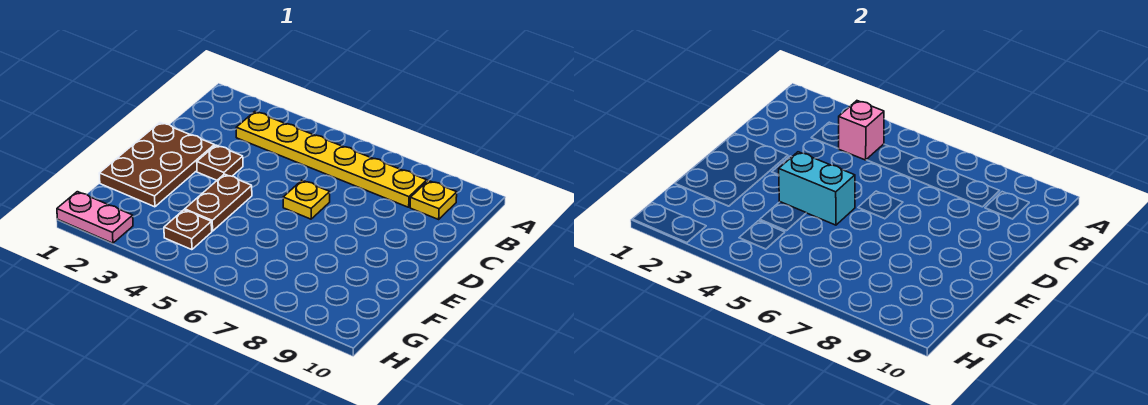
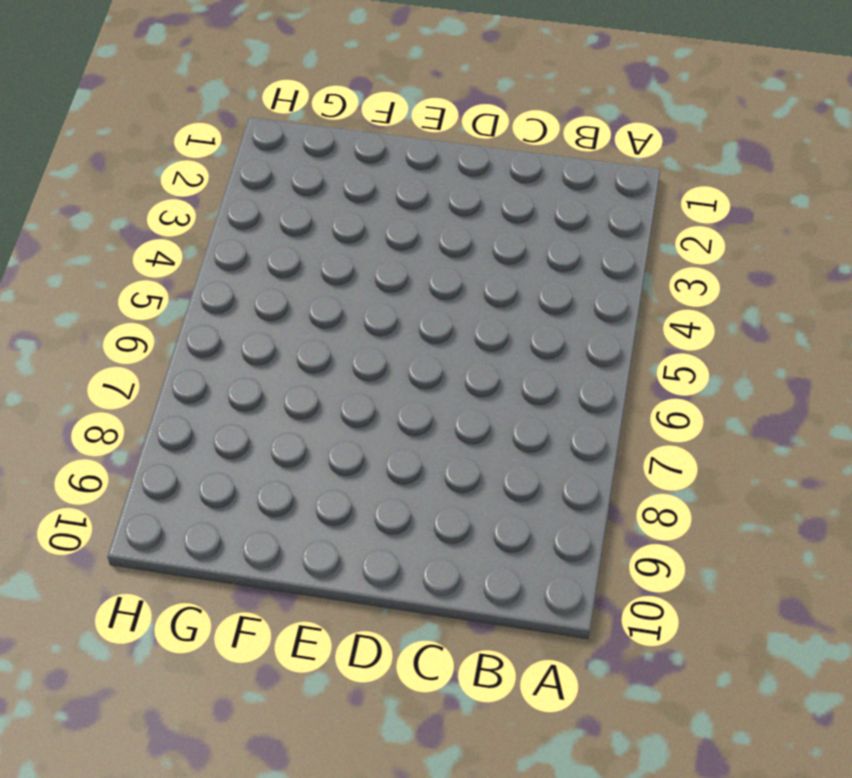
none -> yellow plate B3:B8 level 1
none -> yellow plate B9 level 1

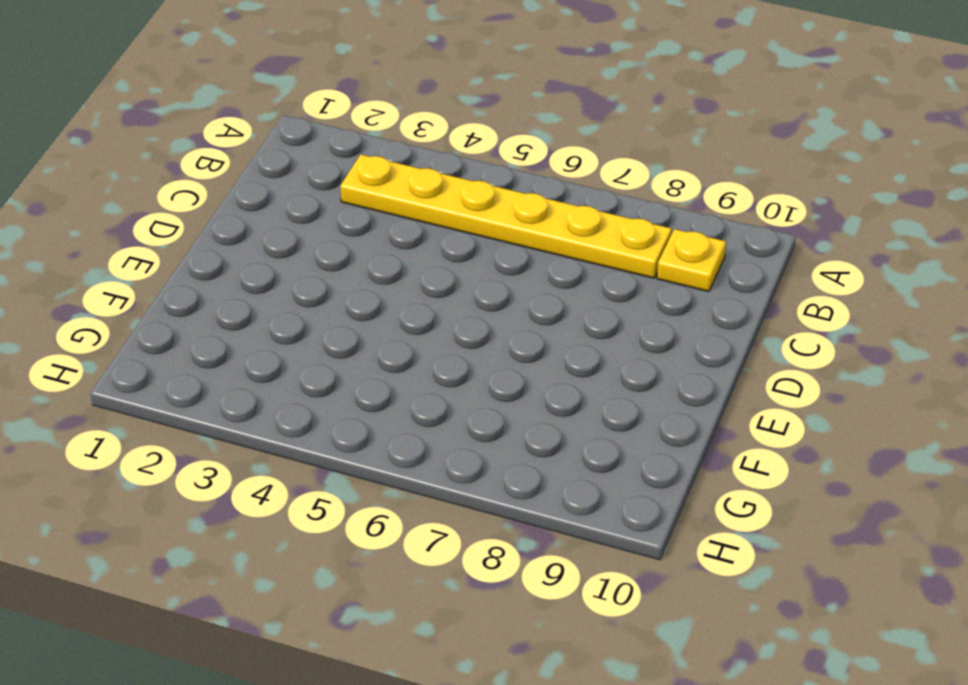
none -> brown plate D1:F2 level 1
none -> brown plate D3 level 1

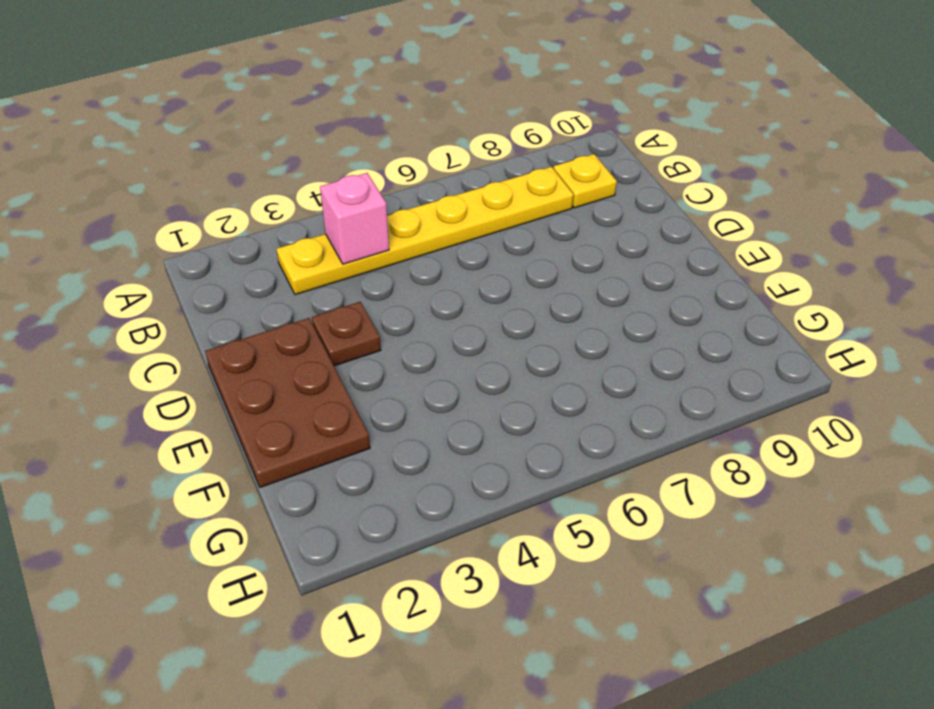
none -> yellow plate D6 level 1
none -> brown plate E4:F4 level 1

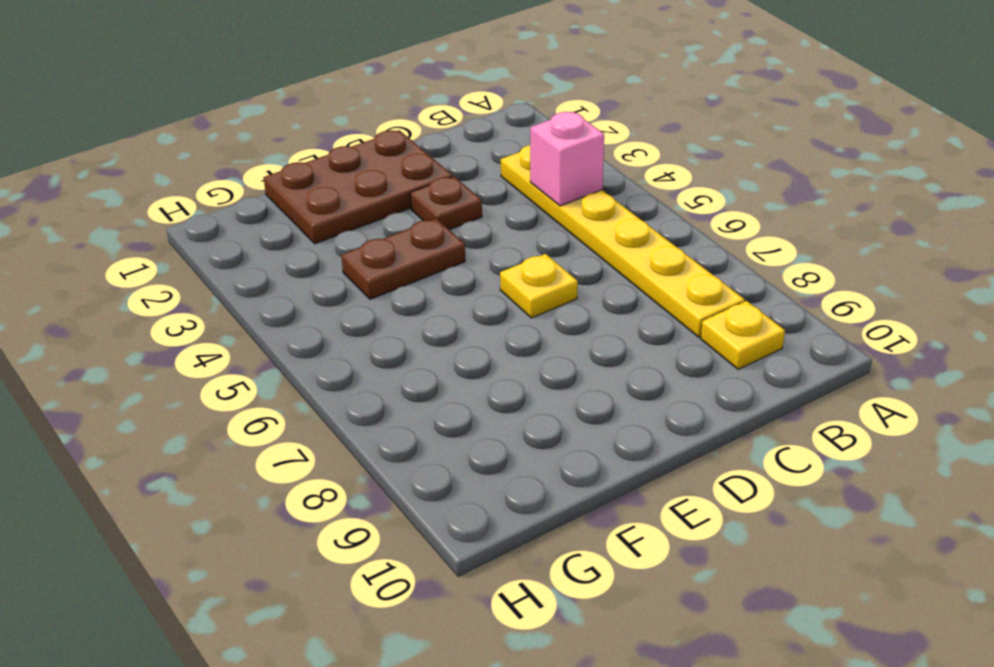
none -> brown plate G4 level 1
none -> pink plate H1:H2 level 1

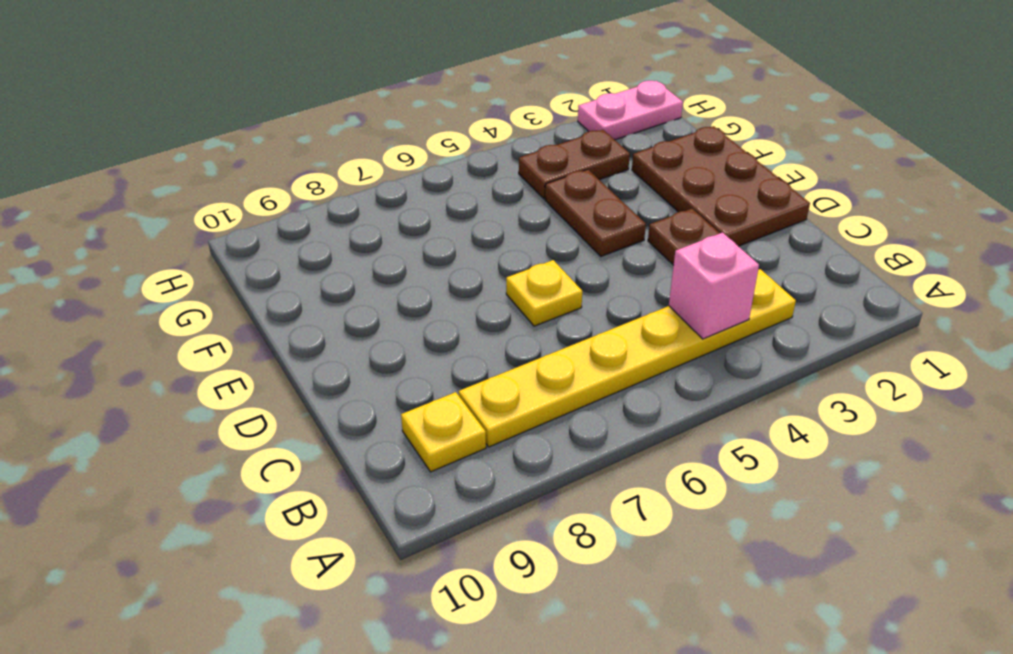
brown plate G3:G4 level 1 -> brown plate G4 level 1
none -> cyan brick E4:E5 level 2

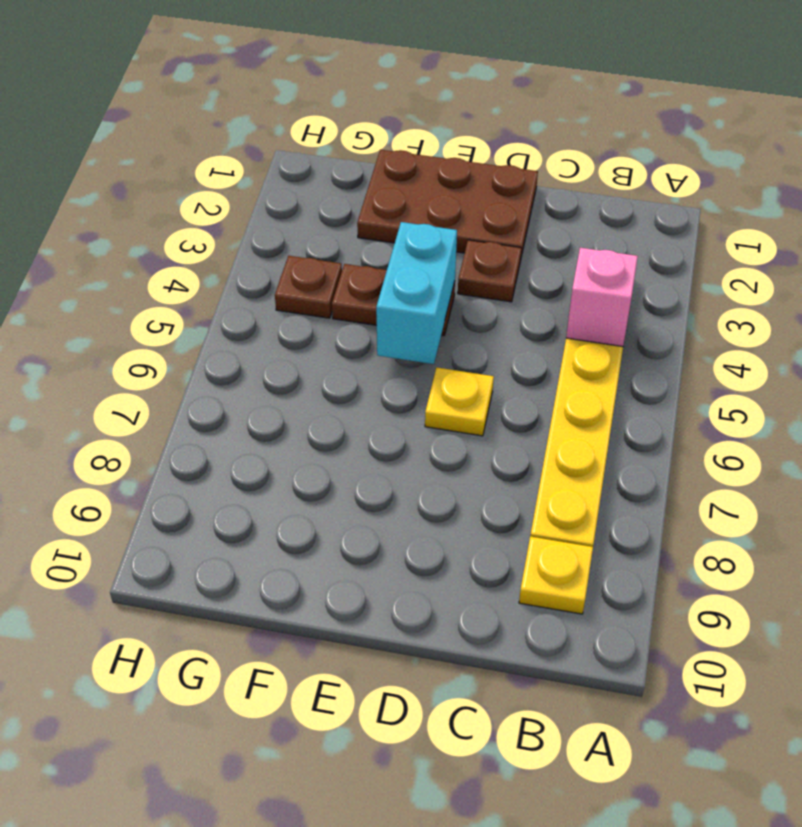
none -> pink plate H1:H2 level 1

